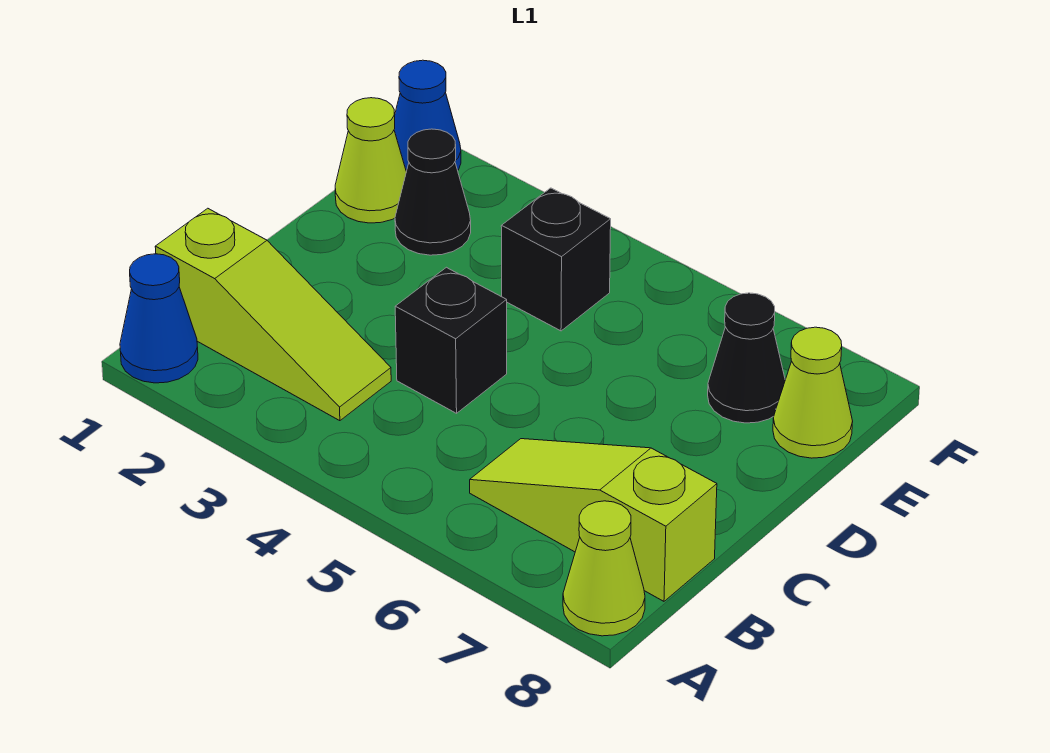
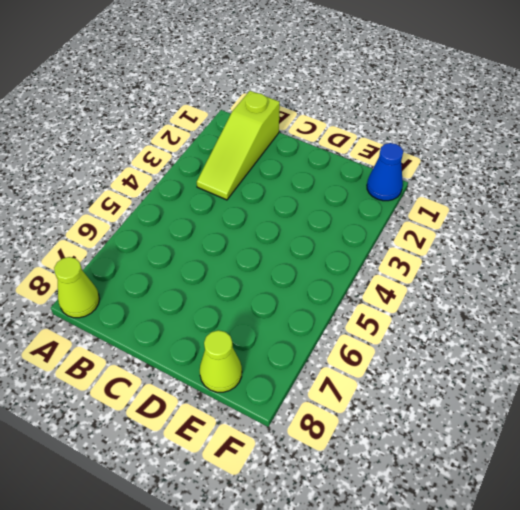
none -> blue cone A1 level 1
none -> lime slope B6:B8 level 1 top 8

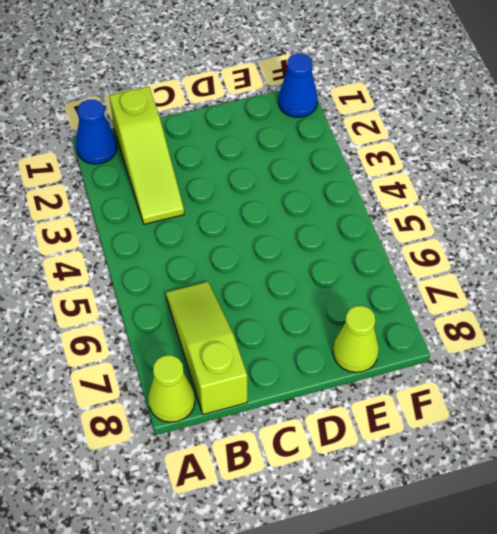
none -> black brick C4 level 1
none -> lime cone E1 level 1

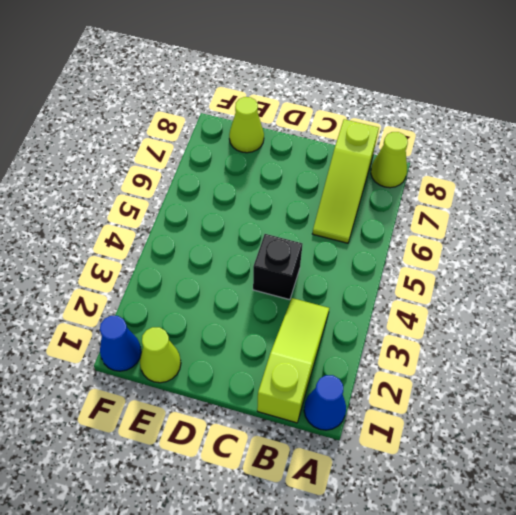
none -> black cone E2 level 1
none -> black brick E4 level 1

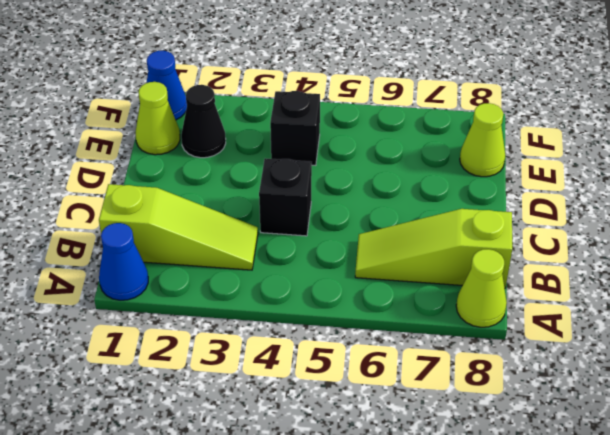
none -> black cone E7 level 1

